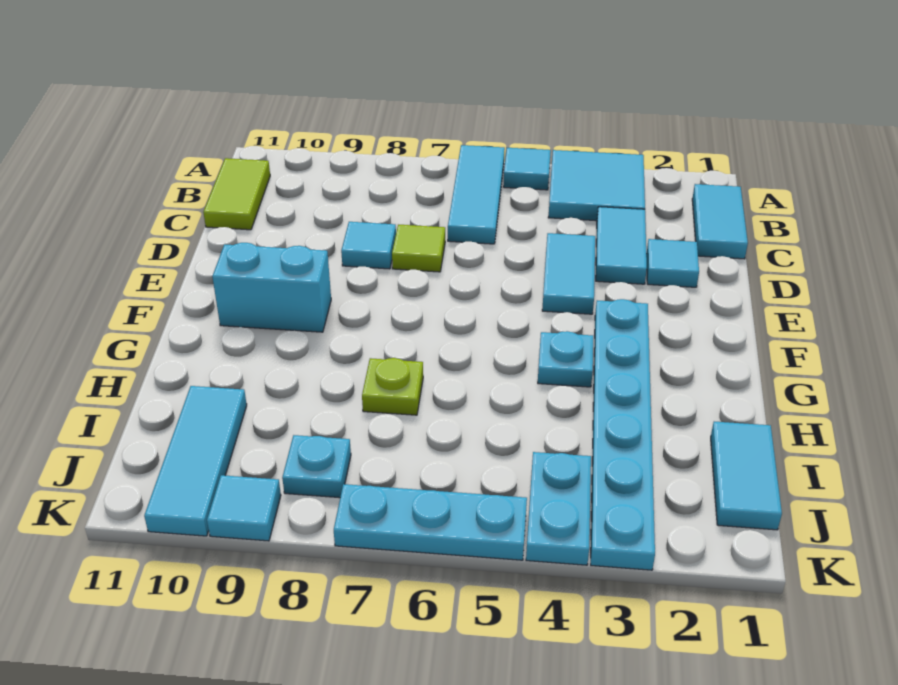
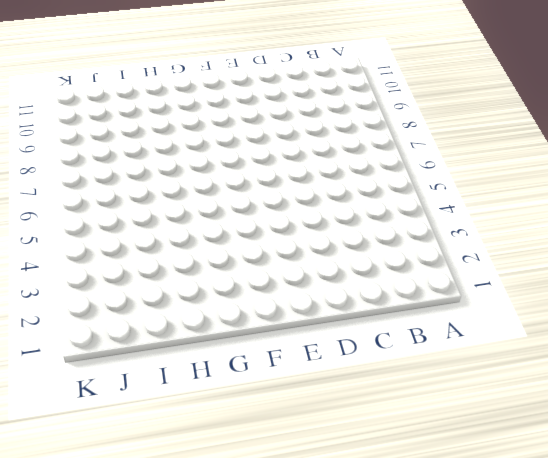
none -> cyan tile A3:B4 level 1
none -> cyan tile A5 level 1
none -> cyan tile A6:C6 level 1

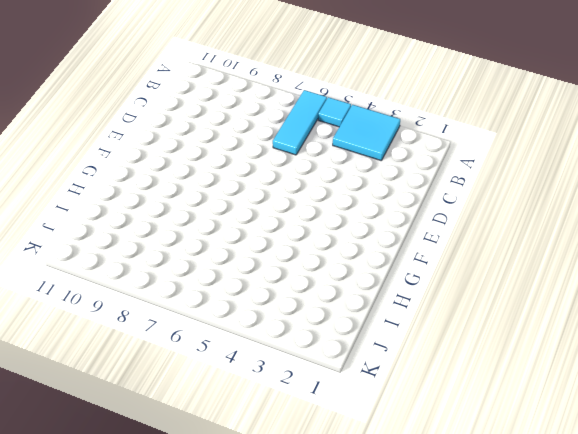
none -> cyan tile B1:C1 level 1
none -> lime tile B11:C11 level 1
none -> cyan tile C3:D3 level 1

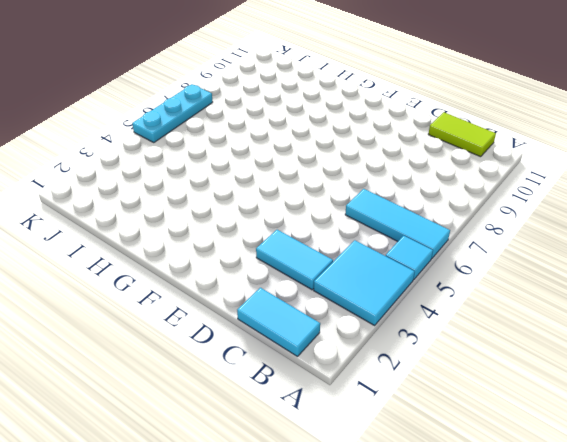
none -> cyan tile D2 level 1
none -> cyan tile D4:E4 level 1
none -> lime tile D7 level 1

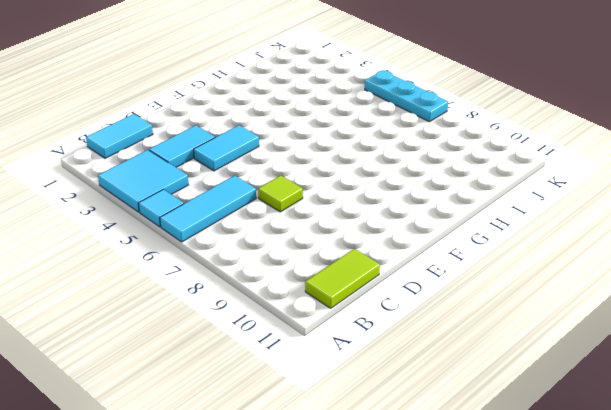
none -> cyan tile D2 level 1
none -> cyan tile D8 level 1
none -> cyan plate F3:K3 level 1

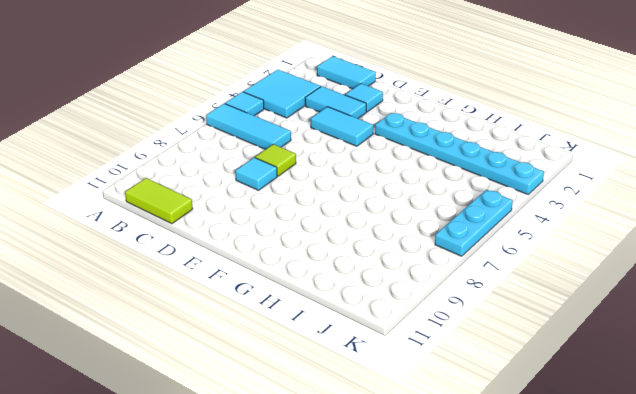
none -> cyan brick F9:F10 level 1
none -> cyan plate G4 level 1
none -> lime plate H7 level 1

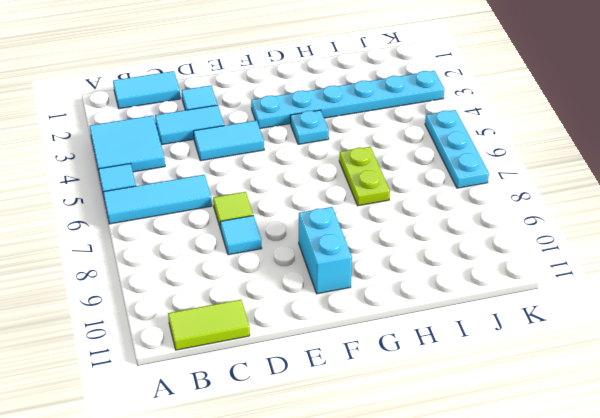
lime plate H6:H7 level 1 -> lime plate H7 level 1
none -> cyan tile I1:J1 level 1
none -> cyan tile I10:K10 level 1
none -> cyan plate J4:K4 level 1

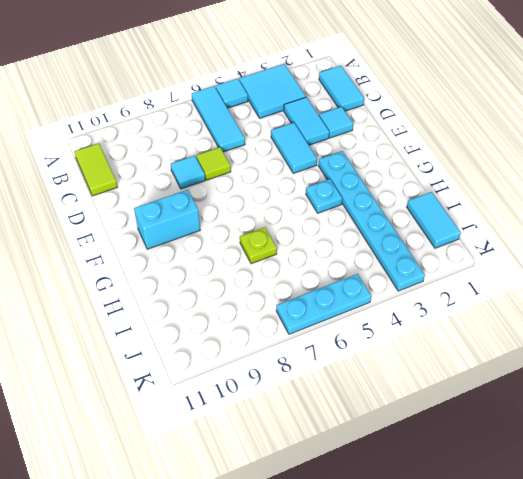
none -> cyan tile I10:K10 level 1
none -> cyan plate J4:K4 level 1
none -> cyan plate J8 level 1

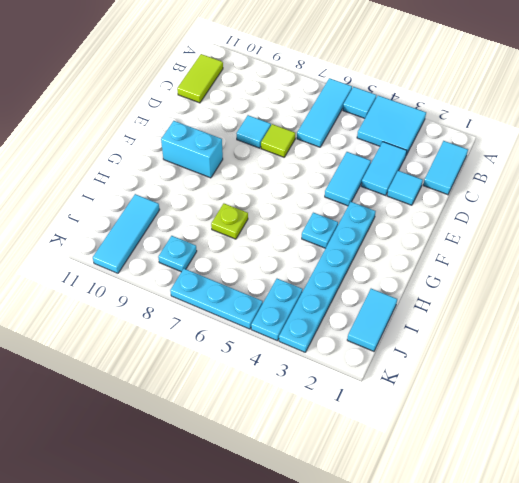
none -> cyan tile K9 level 1

